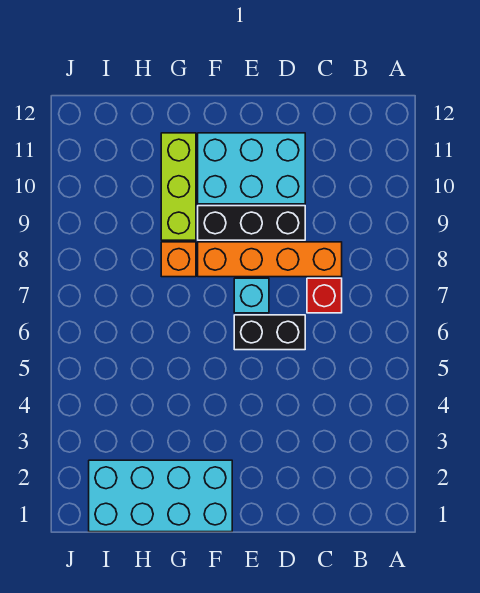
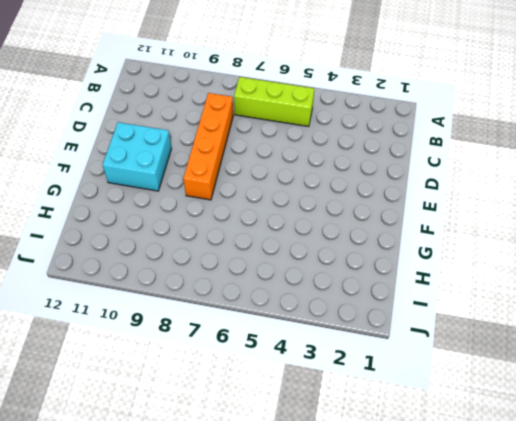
lime brick B5:B7 level 1 -> lime brick G9:G11 level 1
cyan brick E10:F11 level 1 -> cyan brick D10:F11 level 1
none -> red brick C7 level 1
none -> black brick D6:E6 level 1

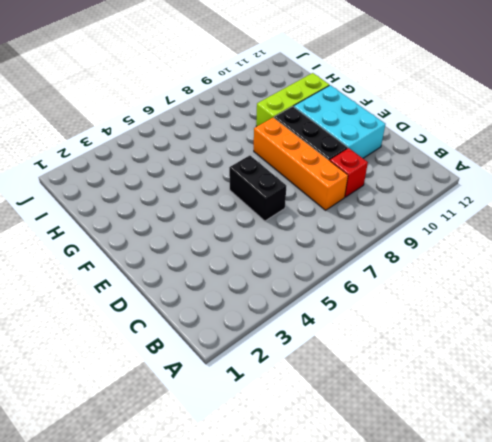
red brick C9 level 1 -> red brick C7 level 1
none -> cyan brick E7 level 1
none -> cyan brick F1:I2 level 1

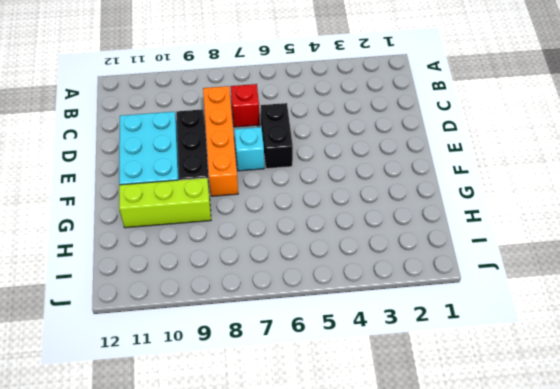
none -> cyan brick F1:I2 level 1
none -> orange brick G8 level 1

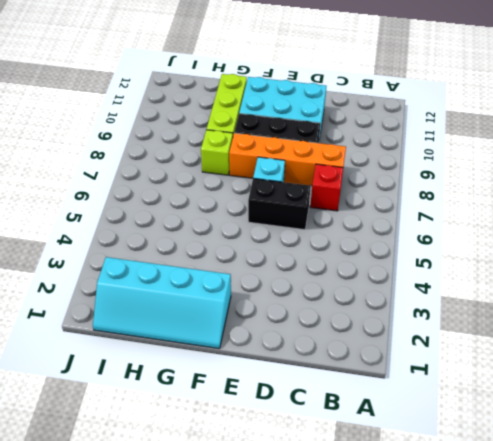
cyan slope F1:I2 level 1 top 2 -> cyan brick F1:I2 level 1
lime brick G8 level 1 -> orange brick G8 level 1

